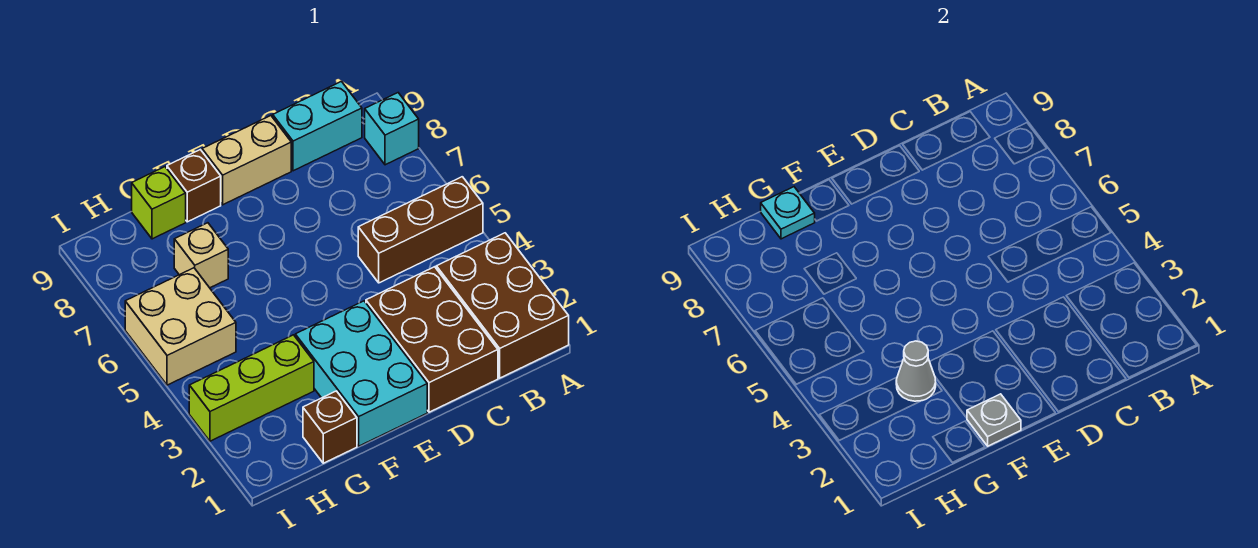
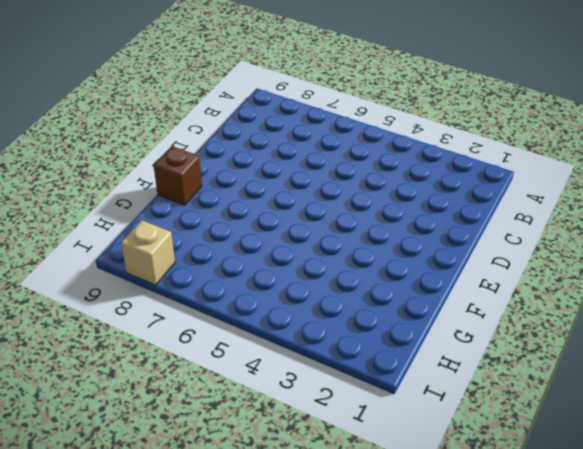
tan brick I8 level 1 -> tan brick G7 level 1
none -> brown brick A1:B3 level 1
none -> brown brick A5:C5 level 1
none -> cyan brick A8 level 1

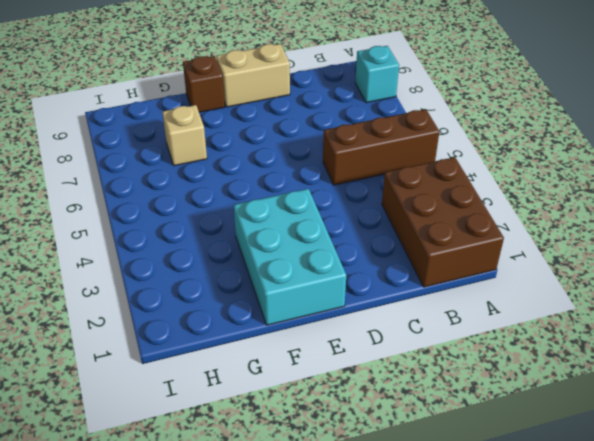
none -> cyan brick B9:C9 level 1
none -> brown brick C1:D3 level 1
none -> brown brick G1 level 1

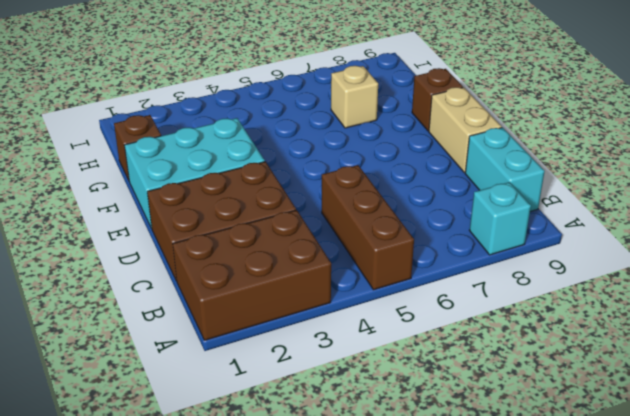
none -> lime brick G3:I3 level 1
none -> lime brick G9 level 1
none -> tan brick H5:I6 level 1

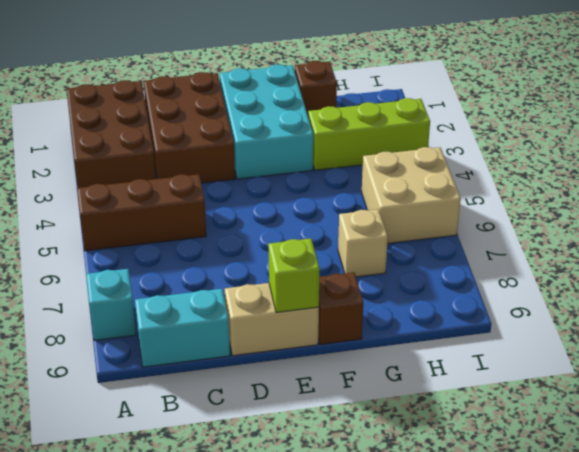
lime brick E9 level 2 -> lime brick G9 level 1
none -> grey plate F1 level 2
none -> grey cone G3 level 2
none -> cyan plate G9 level 2

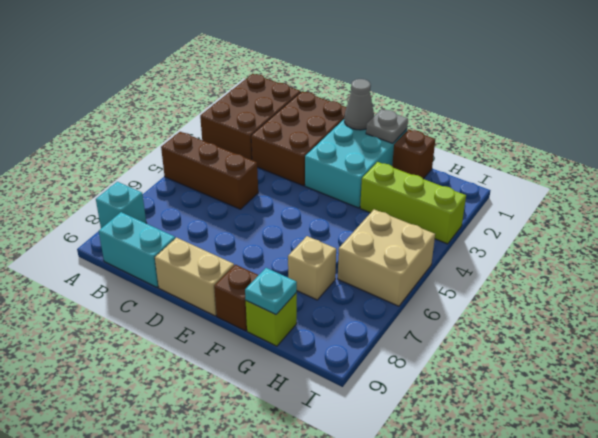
grey cone E1 level 2 -> grey cone G3 level 2

